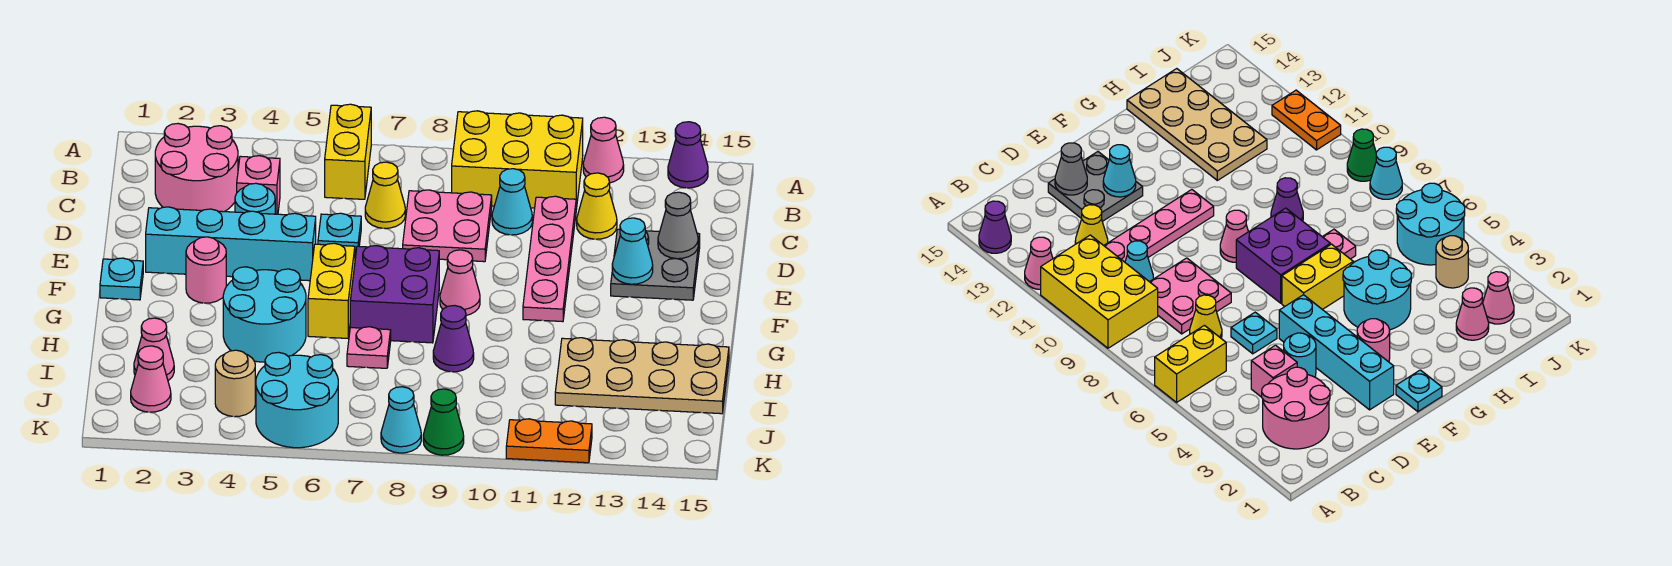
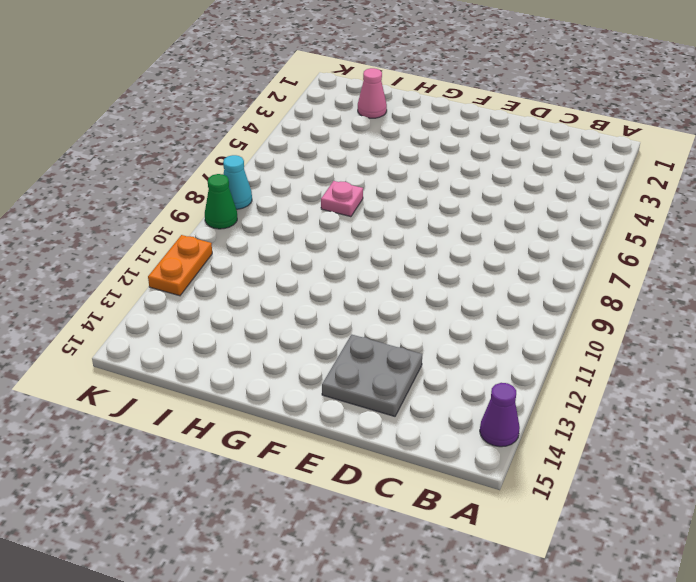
none -> yellow brick A6:B6 level 1
none -> yellow brick A9:B11 level 1
none -> pink cone A12 level 1
none -> pink round brick B2:C3 level 1

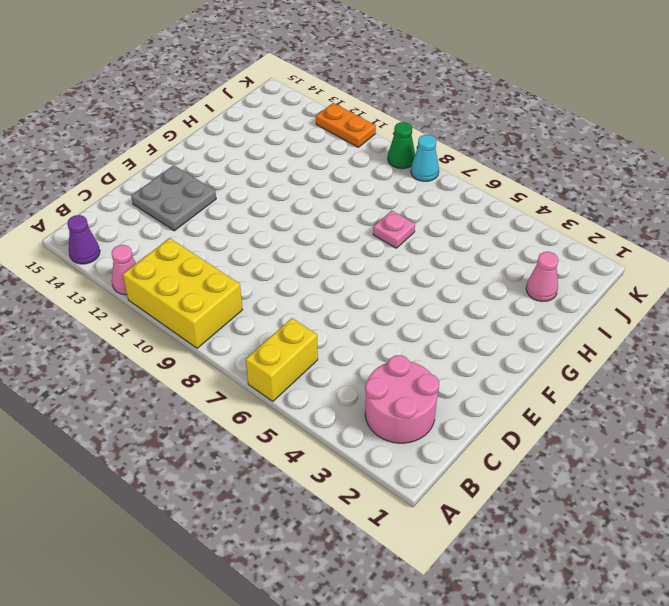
none -> pink brick C4 level 1
none -> yellow cone C7 level 1
none -> pink plate C8:D9 level 1
none -> cyan cone C10 level 1

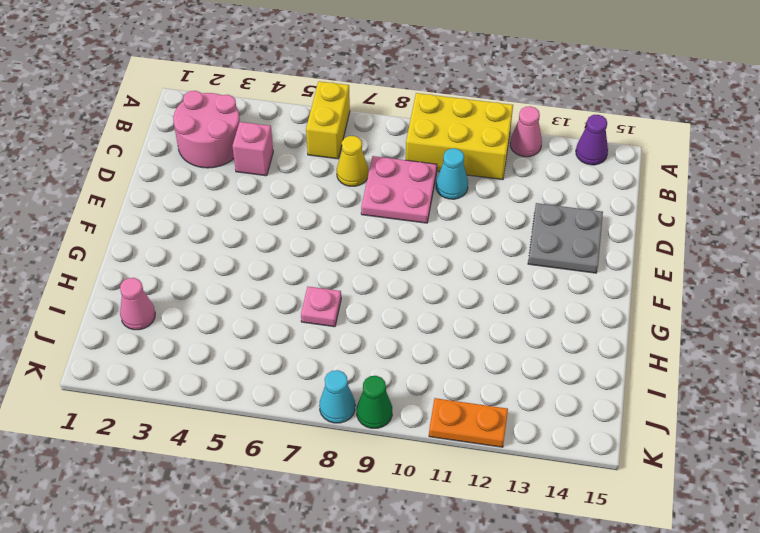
none -> pink plate C11:F11 level 1
none -> yellow cone C12 level 1
none -> cyan round brick D4 level 1
none -> cyan plate D6 level 1

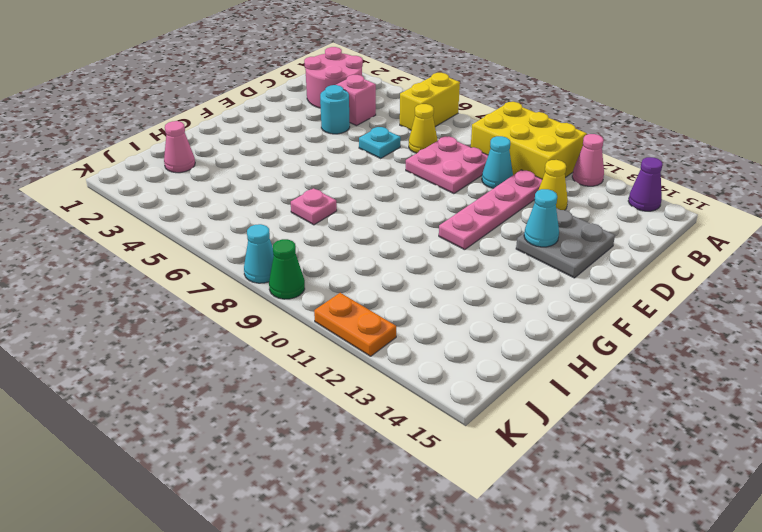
none -> cyan brick E2:E5 level 1
none -> cyan plate F1 level 1
none -> pink round brick F3 level 1
none -> yellow brick F6:G6 level 1

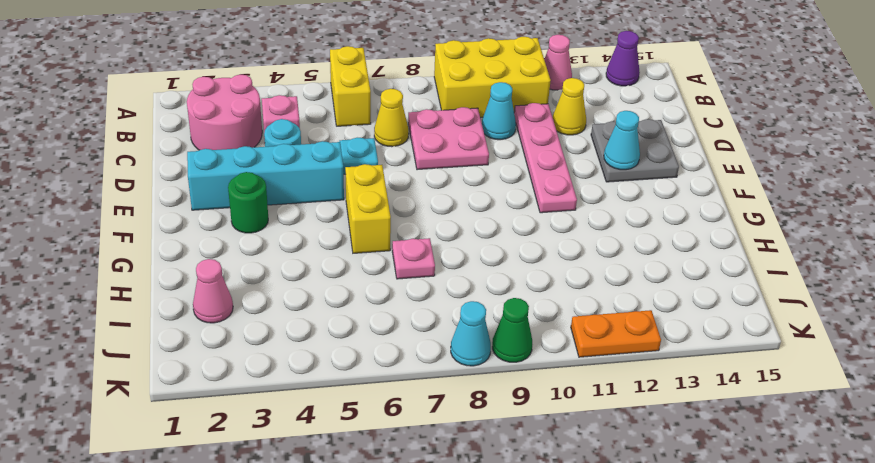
green round brick F3 level 1 -> pink round brick F3 level 1
none -> cyan plate F1 level 1
none -> purple brick F7:G8 level 1
none -> pink cone F9 level 1
none -> cyan round brick G4:H5 level 1

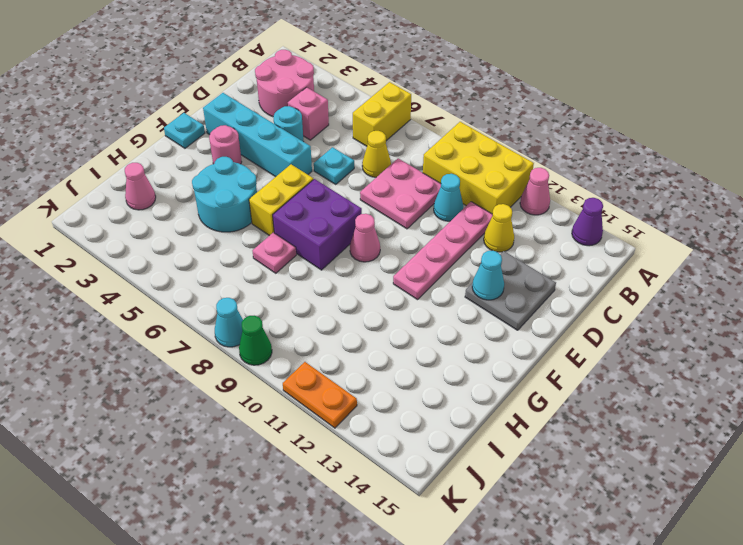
none -> purple cone H9 level 1
none -> tan plate H12:I15 level 1
none -> pink cone J2 level 1
none -> tan round brick J4 level 1

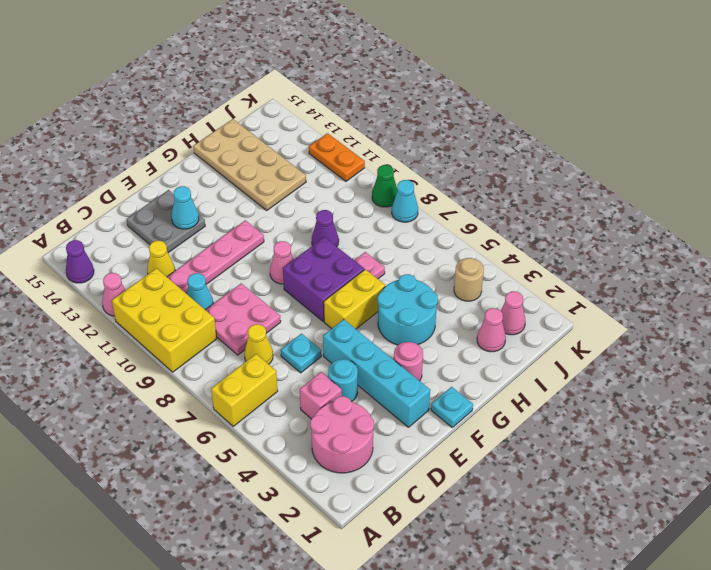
none -> cyan round brick J5:K6 level 1
none -> grey cone D14 level 2

